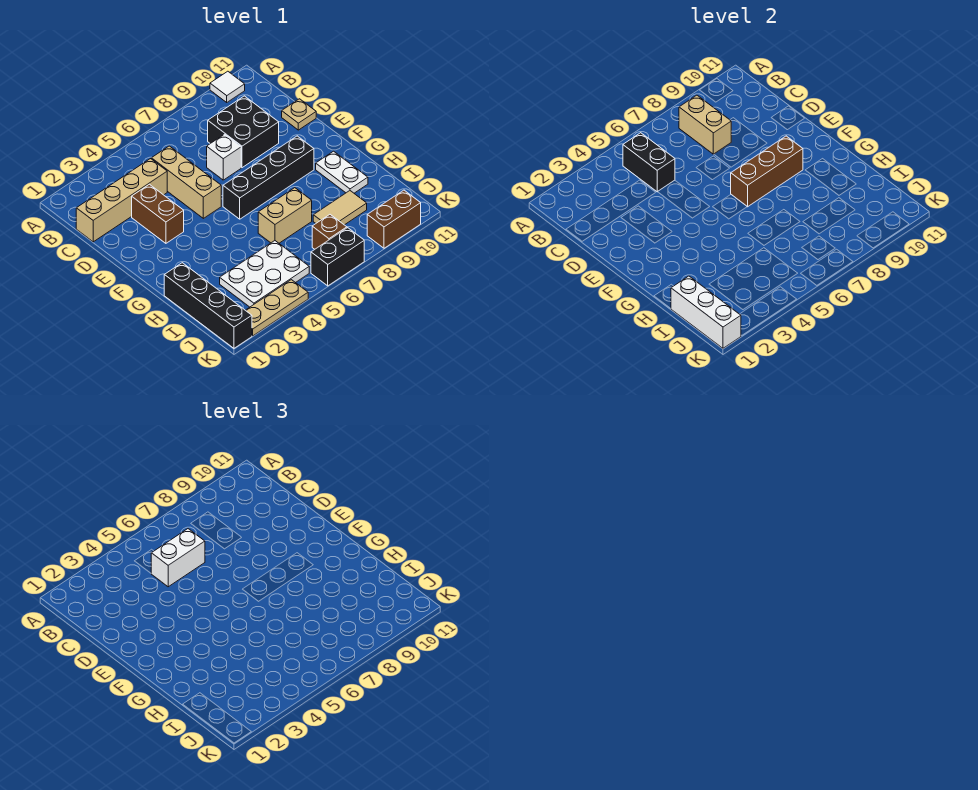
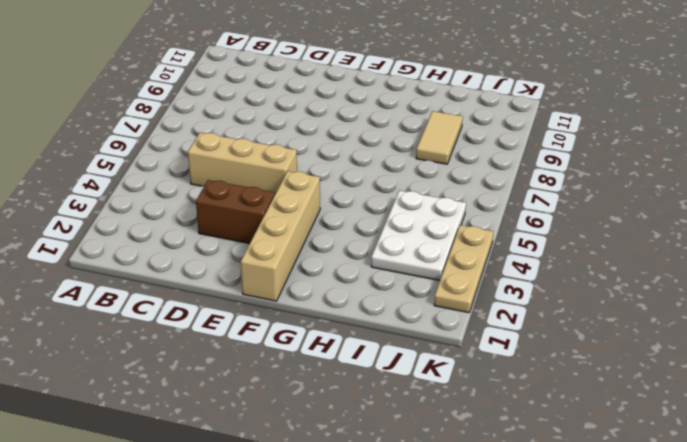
tan brick F1:F4 level 1 -> tan brick C1:C4 level 1
none -> white tile A10 level 1
none -> black brick C8:D9 level 1
none -> white brick D7 level 1

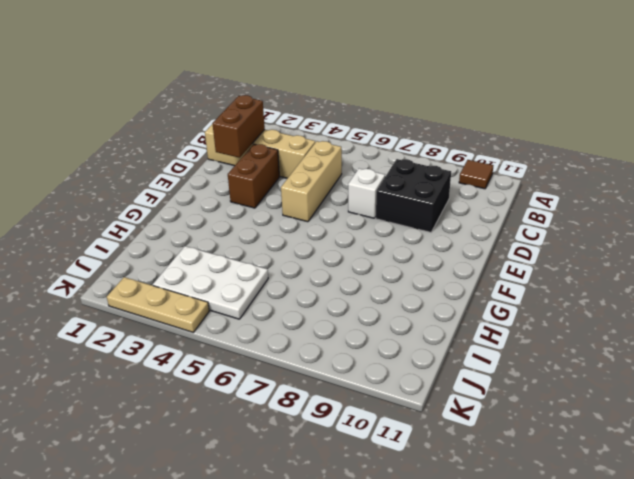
brown tile A10 level 1 -> white tile A10 level 1
brown brick C2:D2 level 2 -> brown brick K9:K10 level 1
none -> tan plate D11 level 1
none -> black brick F6:F9 level 1
none -> white plate G10:H10 level 1

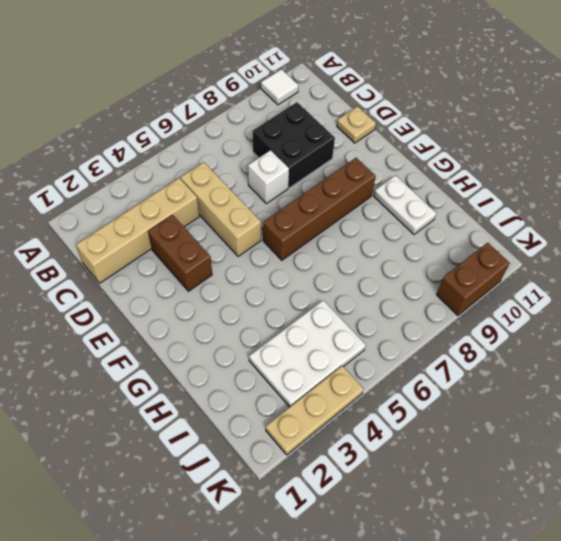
brown brick F6:F9 level 1 -> black brick F6:F9 level 1
none -> black brick H1:K1 level 1
none -> tan brick H6:H7 level 1
none -> tan tile I8:I9 level 1

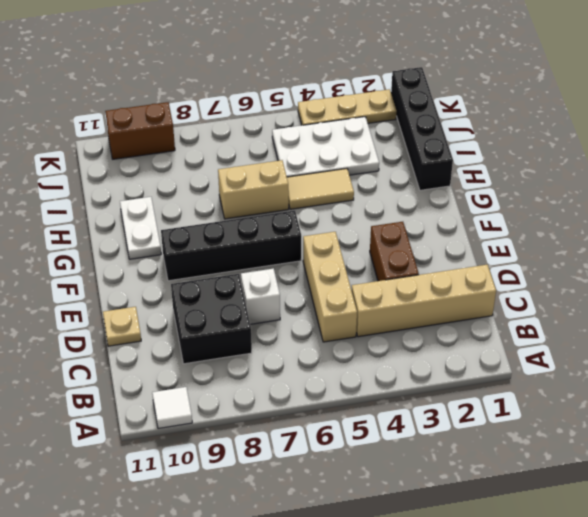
tan tile H4:H5 level 1 -> tan tile I8:I9 level 1
none -> brown brick J7 level 1
none -> black brick K6:K7 level 1
none -> black brick B5:C5 level 2

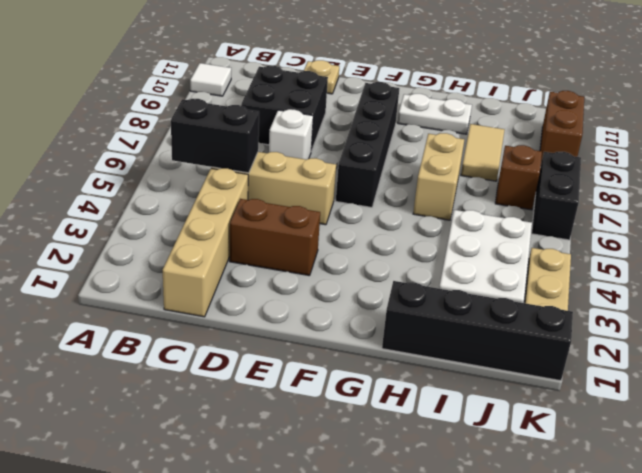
none -> tan brick B8:C8 level 2
none -> brown brick F7:F9 level 2
none -> white brick I1:K1 level 2

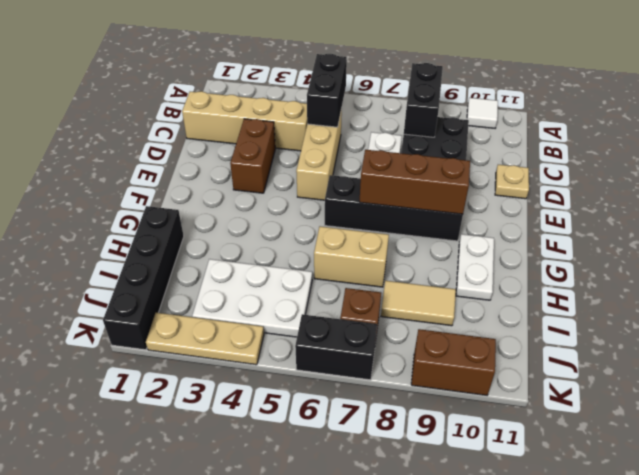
black brick B8:C8 level 2 -> tan brick B8:C8 level 2
none -> white brick I1:K1 level 2
none -> white brick C5:C6 level 3

